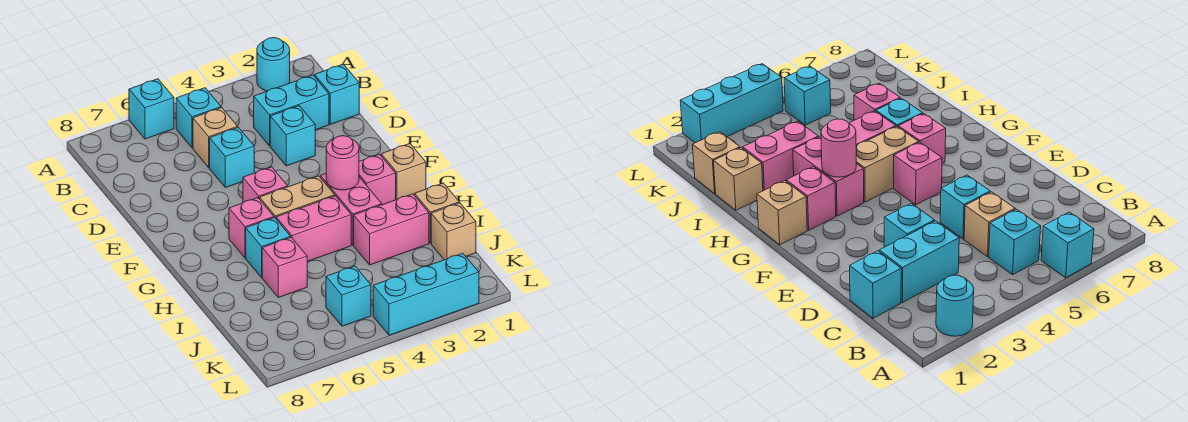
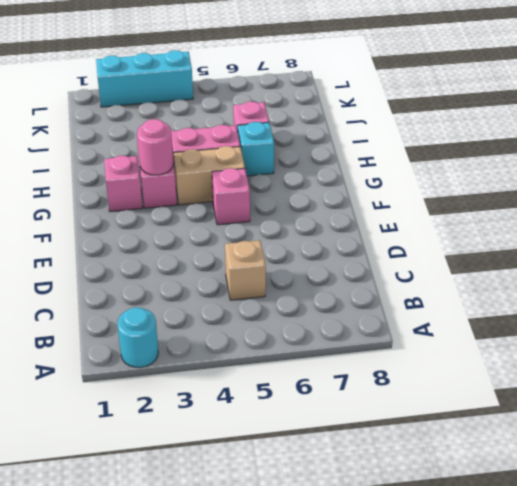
none -> cyan brick A6 level 1
none -> cyan brick B5 level 1
none -> cyan brick C1 level 1

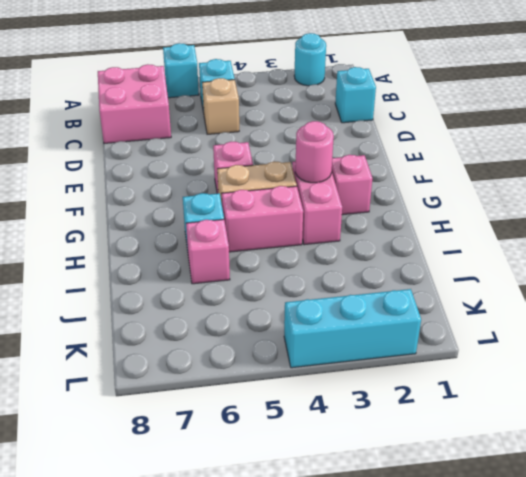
pink brick B7:C8 level 1 -> none
none -> cyan brick C2:C3 level 1
none -> cyan brick D3 level 1
none -> cyan brick D5 level 1

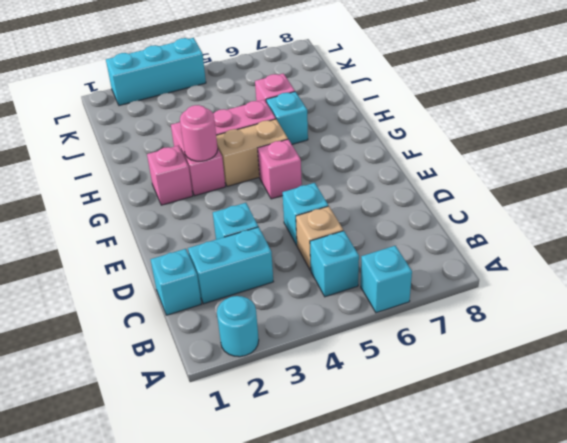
none -> tan brick G1 level 1
none -> pink brick G6 level 1
none -> tan brick I1 level 1

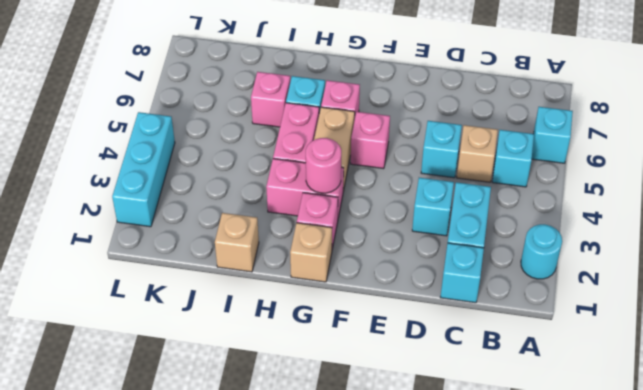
none -> pink brick I2:I3 level 1
none -> tan brick J1 level 1
none -> cyan brick K5 level 1

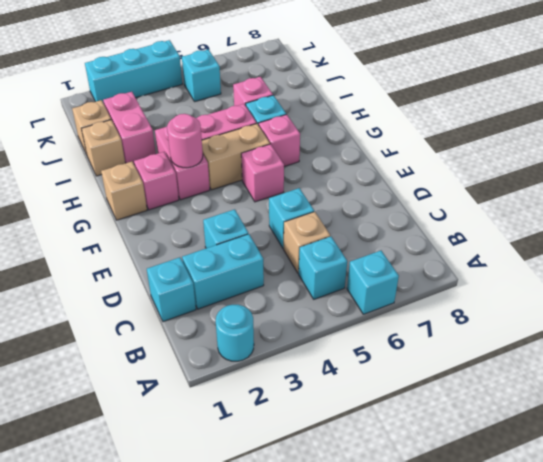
pink brick I2:J2 level 1 -> pink brick I2:I3 level 1

